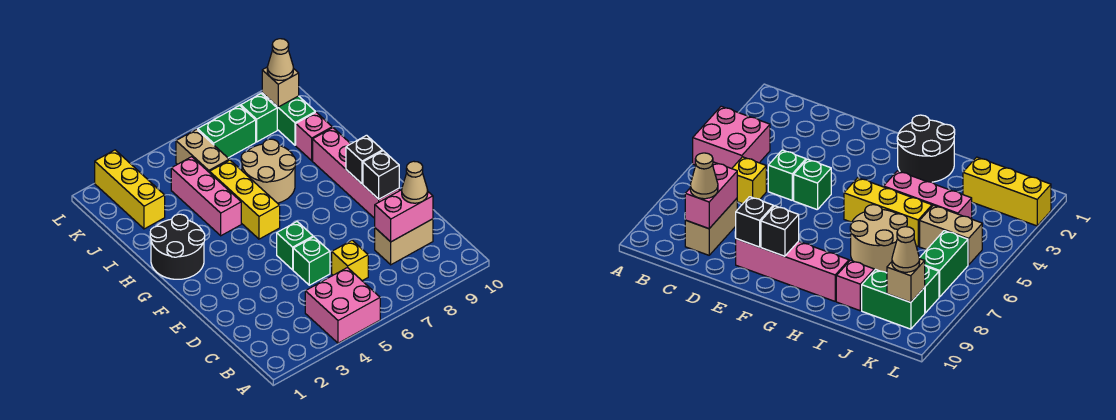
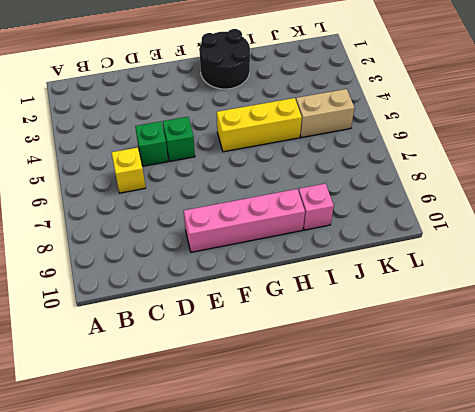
none -> pink brick A4:B5 level 1
none -> tan brick C8:C9 level 1
none -> pink brick H4:J4 level 1

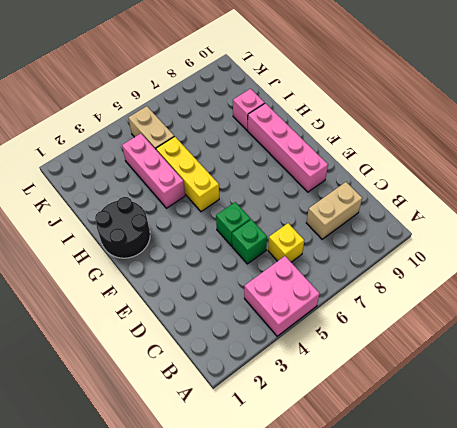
none -> tan round brick H6:I7 level 1
none -> yellow brick J2:L2 level 1
none -> green brick J9:K9 level 1

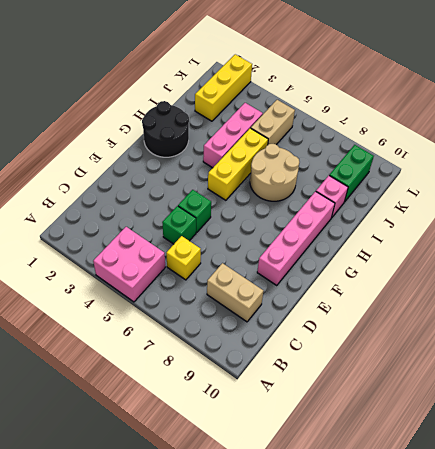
none -> green brick K6:K7 level 1
none -> green brick K8 level 1
none -> pink brick C8:C9 level 2

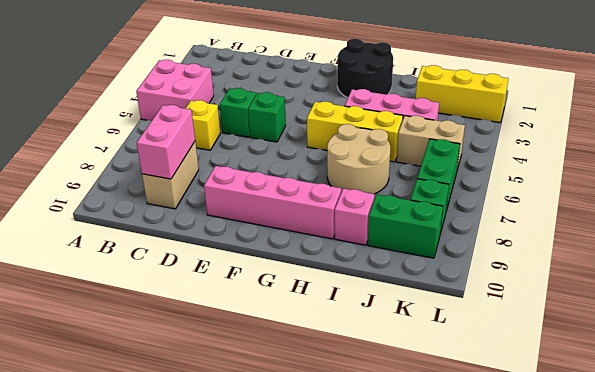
none -> black brick E9 level 2
none -> black brick F9 level 2
none -> tan brick K9 level 2

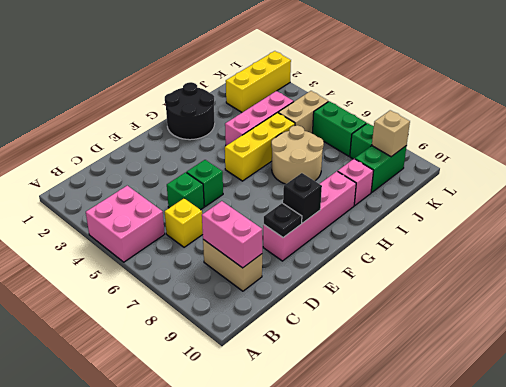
black plate E9 level 2 -> black brick E9 level 2
none -> tan cone C9 level 3
none -> tan cone K9 level 3

